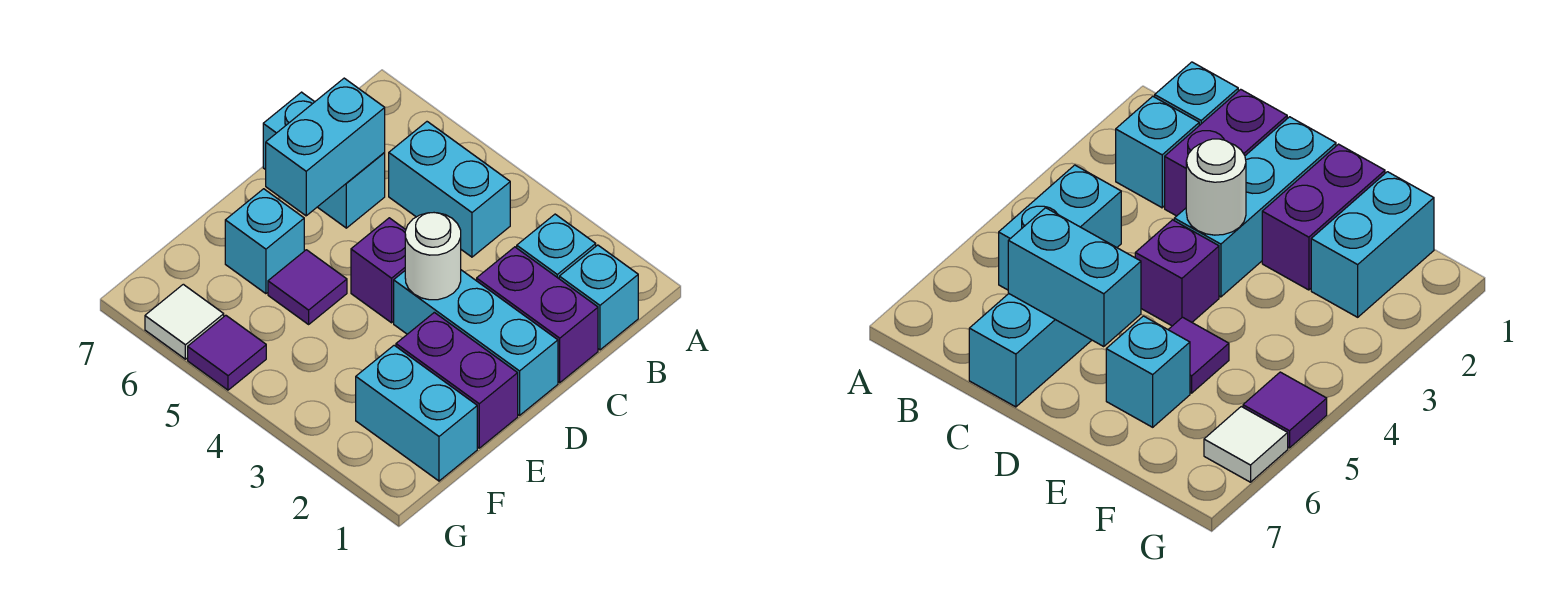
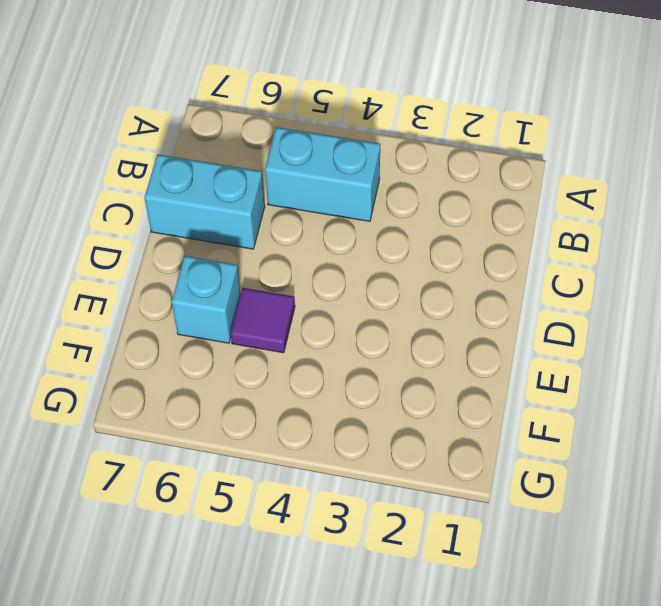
none -> cyan brick B1 level 1
none -> cyan brick B2 level 1
none -> purple brick C1:C2 level 1

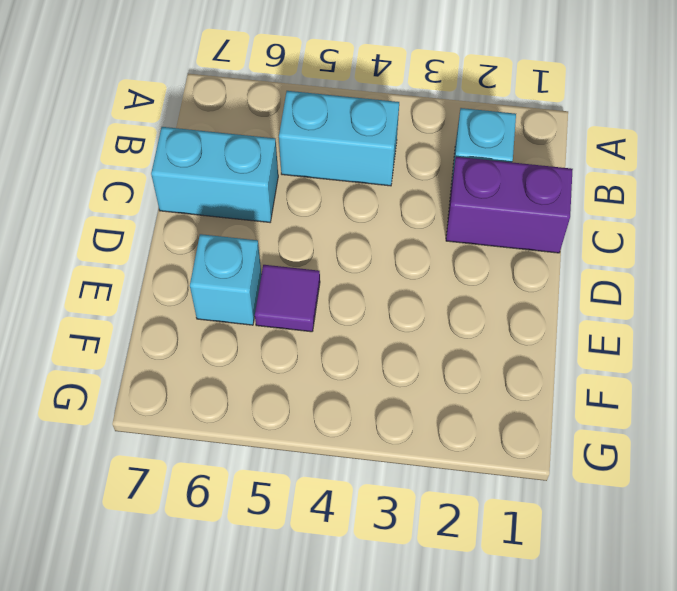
none -> cyan brick B1 level 1
none -> cyan brick D1:D3 level 1
none -> purple brick D4 level 1

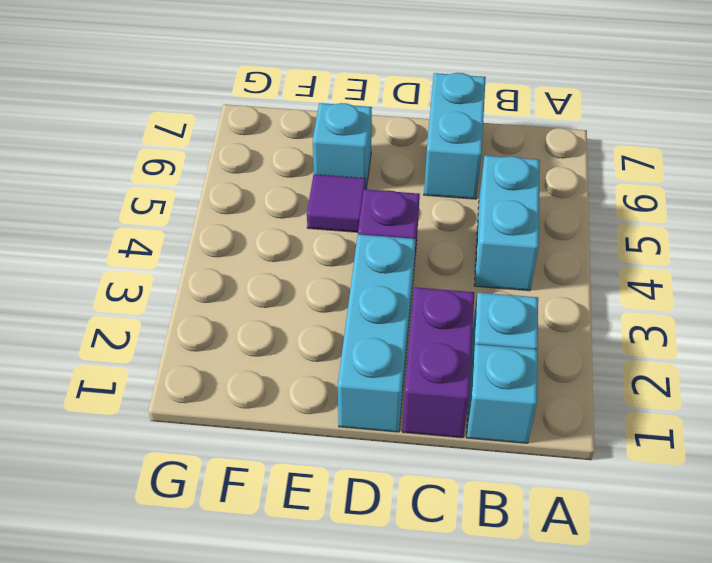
none -> purple brick E1:E2 level 1
none -> cyan brick F1:F2 level 1
none -> purple tile G5 level 1

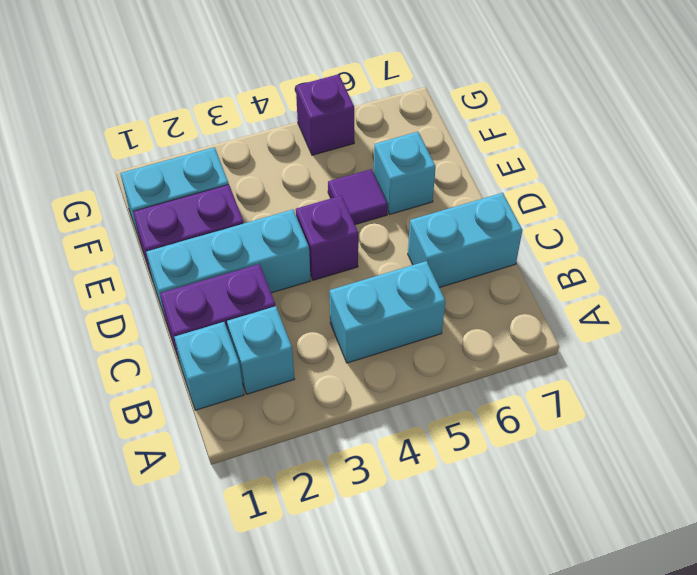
purple brick G5 level 1 -> purple tile G5 level 1
none -> white tile G6 level 1
none -> cyan brick C6:D6 level 2
none -> white round brick D3 level 2

